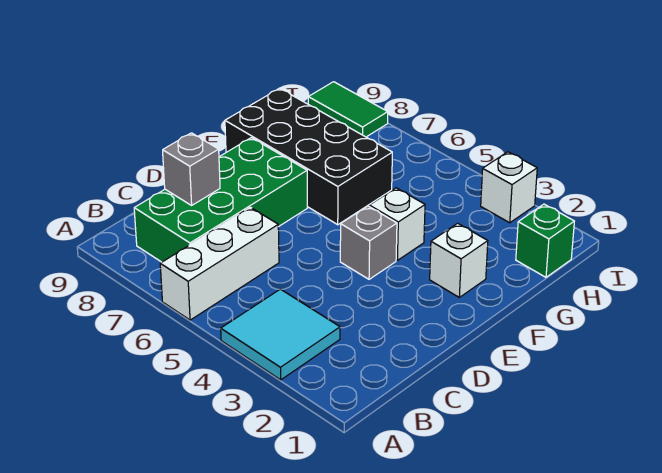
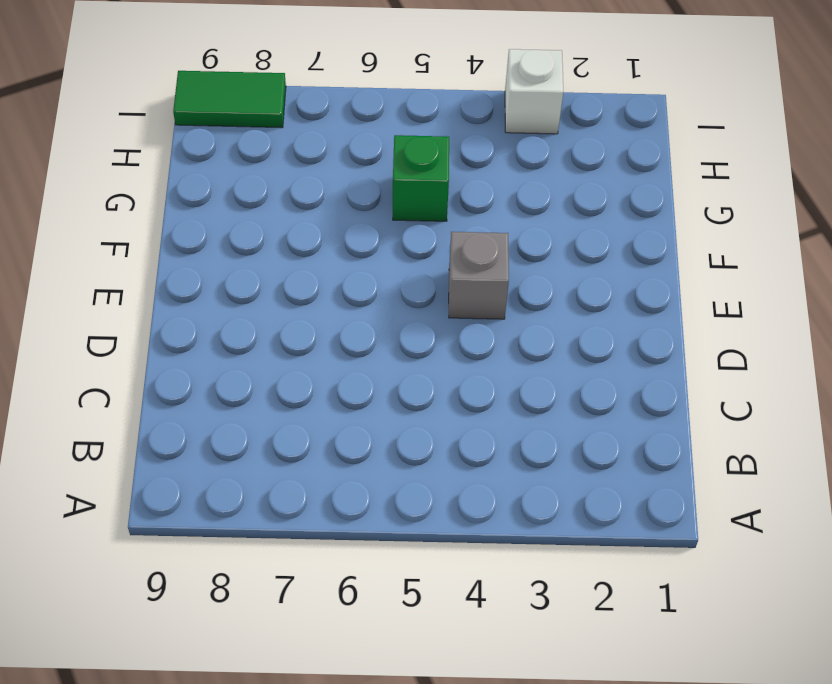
green brick G5 level 1 -> green brick H1 level 1
none -> cyan tile A3:B4 level 1
none -> white brick A6:C6 level 1

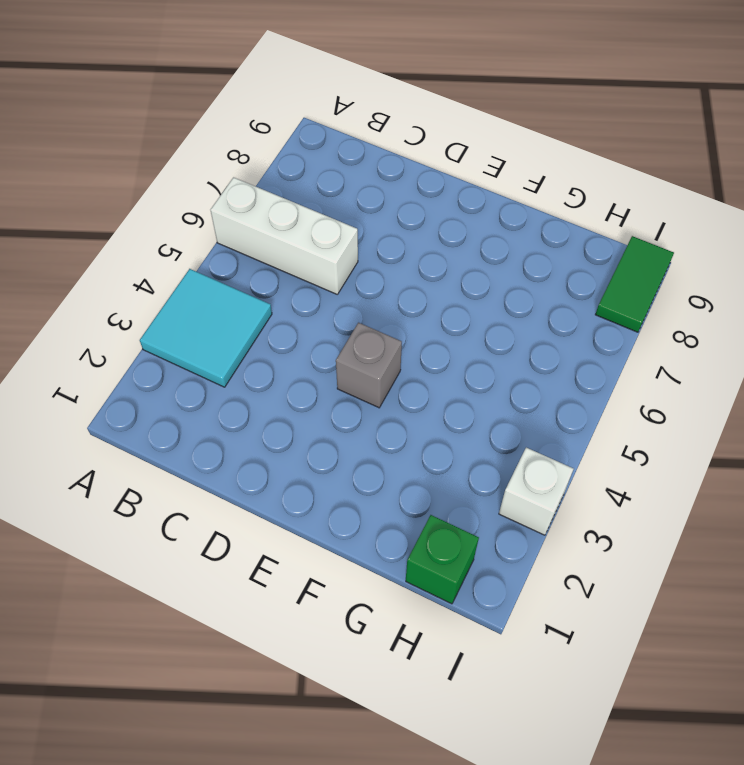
none -> green brick B7:E8 level 1
none -> white brick F2 level 1

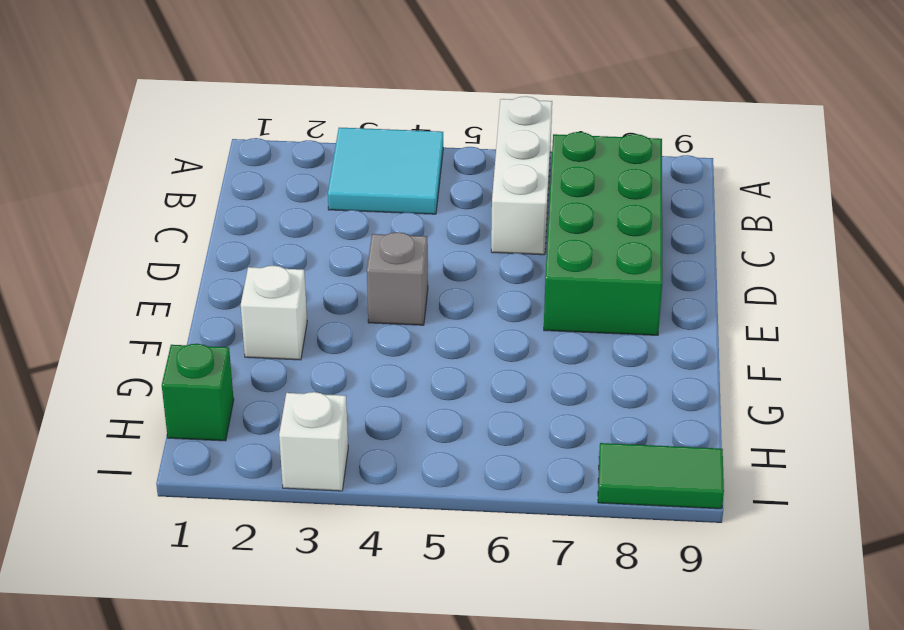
none -> white brick F4 level 1
none -> black brick F6:G9 level 1

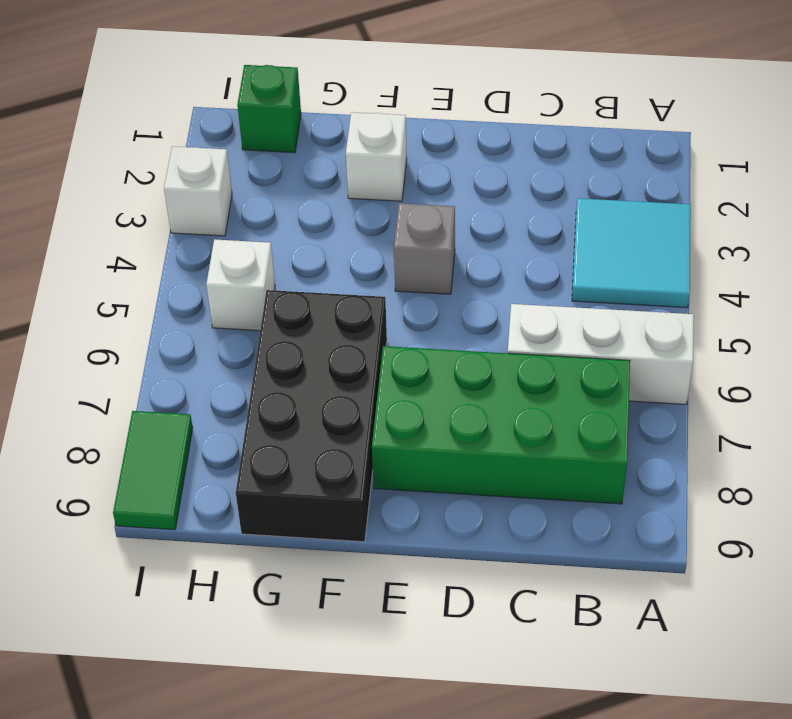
white brick H5 level 1 -> white brick F4 level 1
none -> grey brick C8 level 2

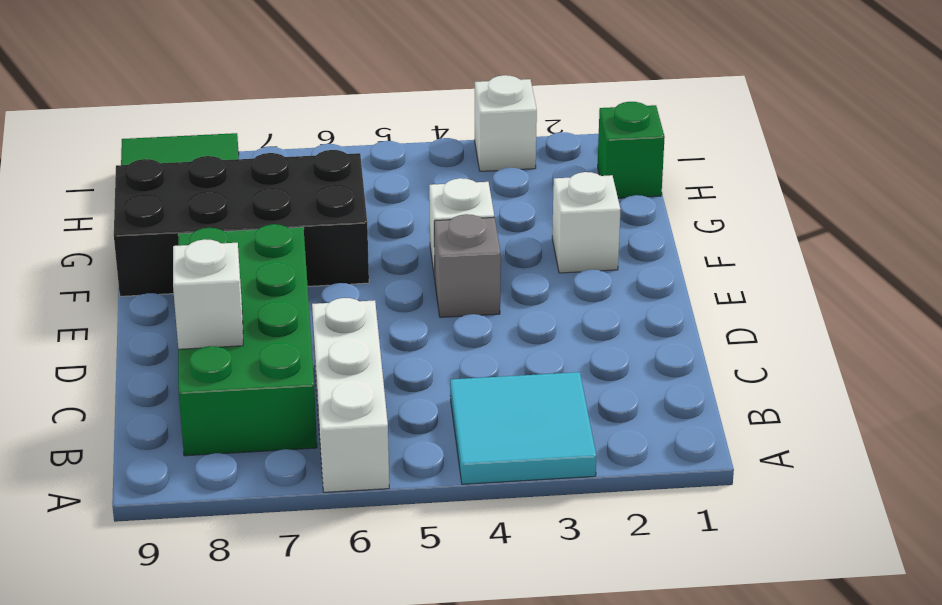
white brick C8 level 2 -> grey brick C8 level 2

